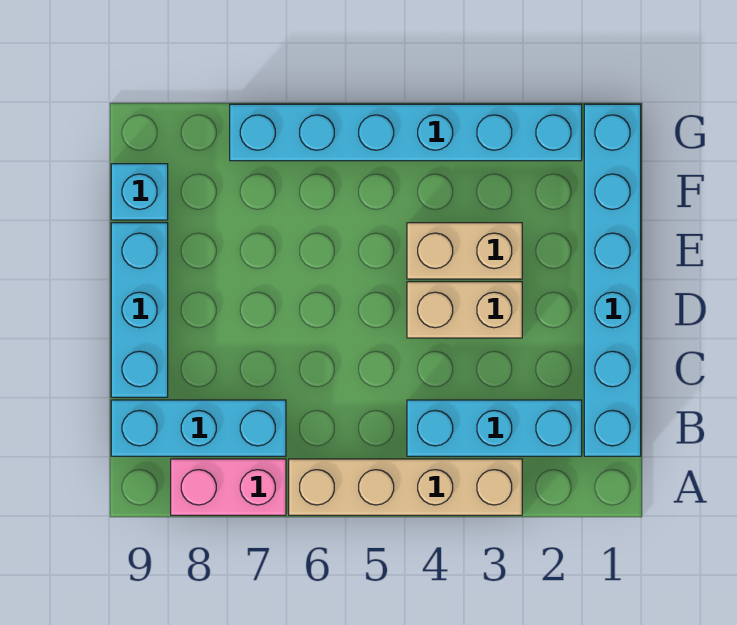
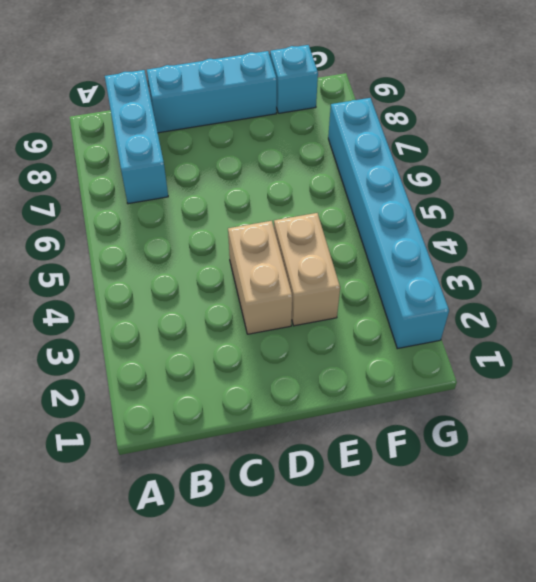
none -> tan brick A3:A6 level 1
none -> pink brick A7:A8 level 1

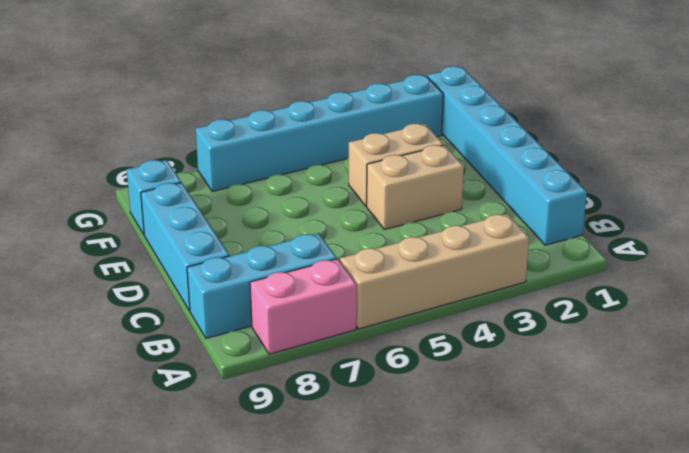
none -> cyan brick B2:B4 level 1

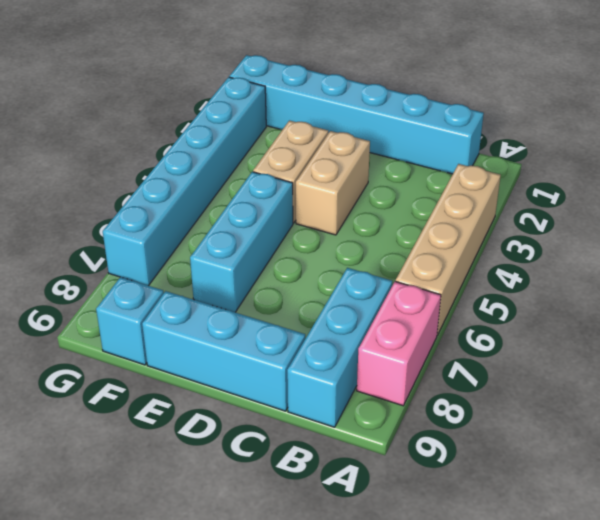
cyan brick E5:E7 level 1 -> cyan brick B2:B4 level 1

